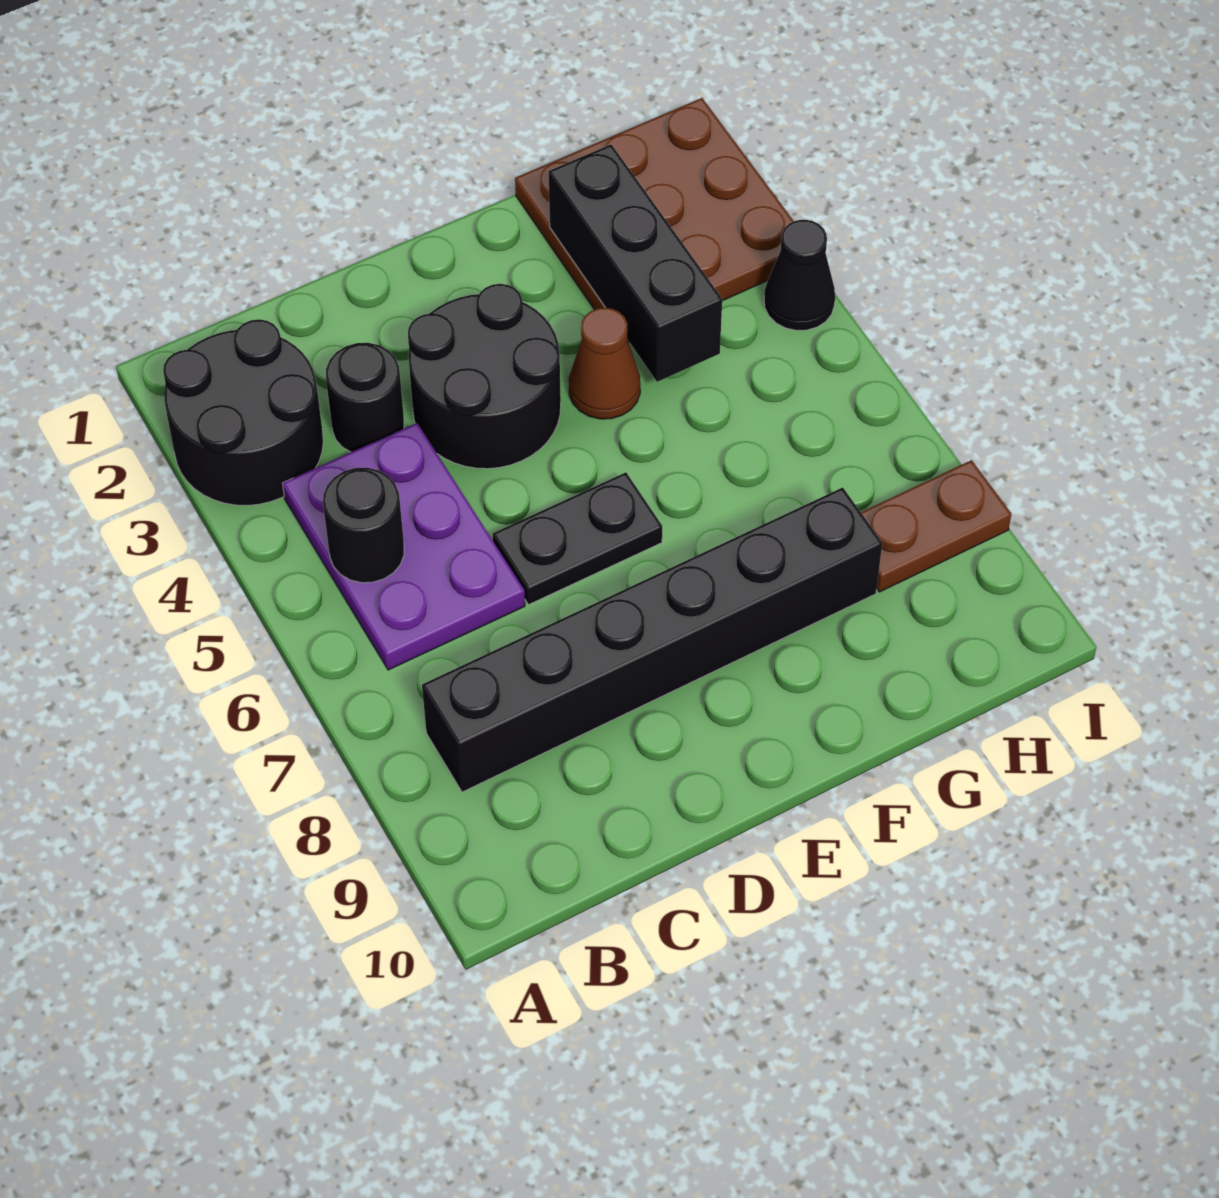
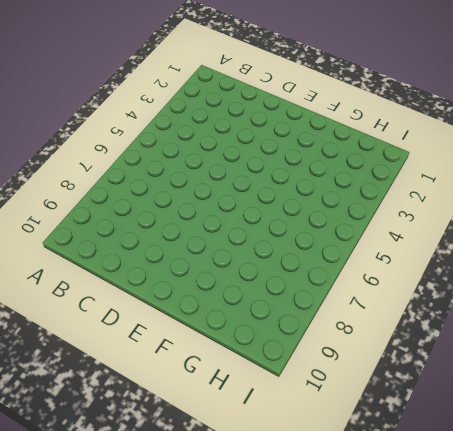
none -> black round brick A2:B3 level 1
none -> purple plate B4:C6 level 1
none -> black brick B8:G8 level 1

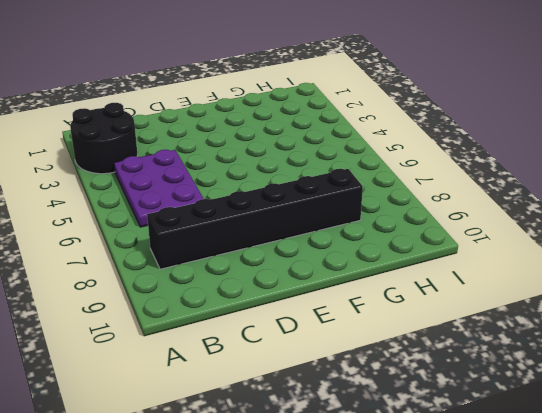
none -> black round brick C3 level 1
none -> black round brick D3:E4 level 1
none -> black plate D6:E6 level 1

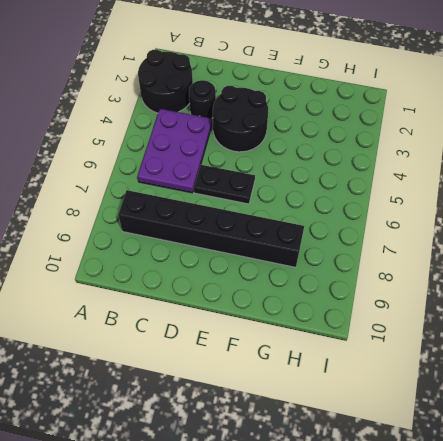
none -> brown cone F4 level 1
none -> brown plate G1:I3 level 1
none -> brown plate H8:I8 level 1

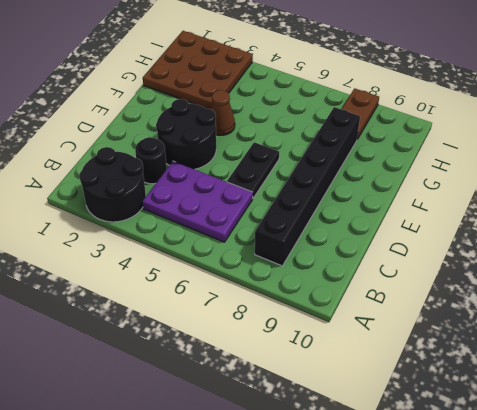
none -> black cone I4 level 1
none -> black round brick B5 level 2
none -> black brick G2:G4 level 2

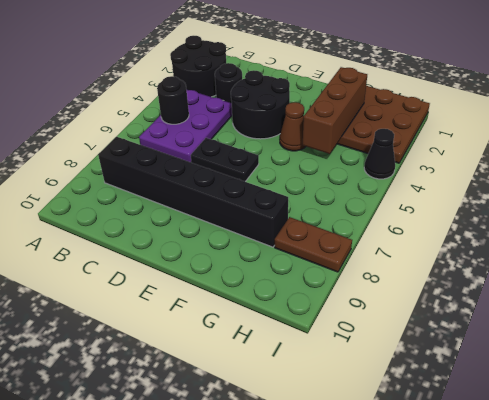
brown brick G2:G4 level 2 -> black brick G2:G4 level 2

